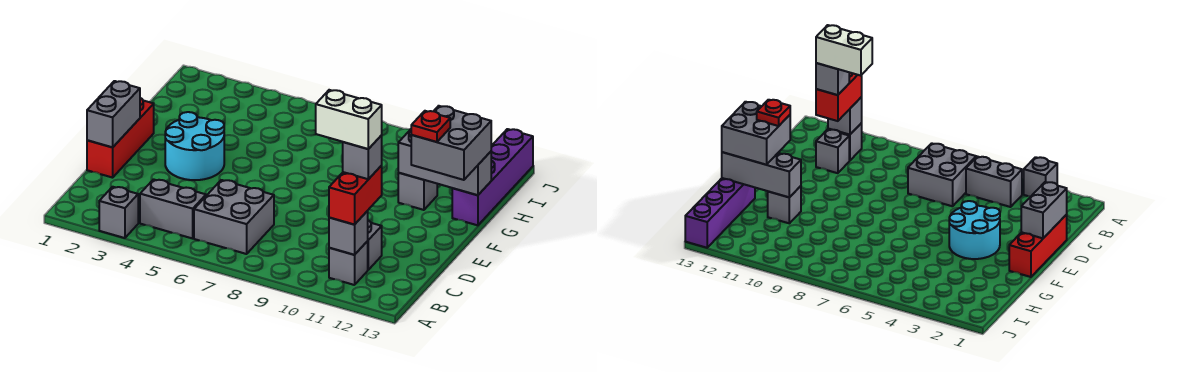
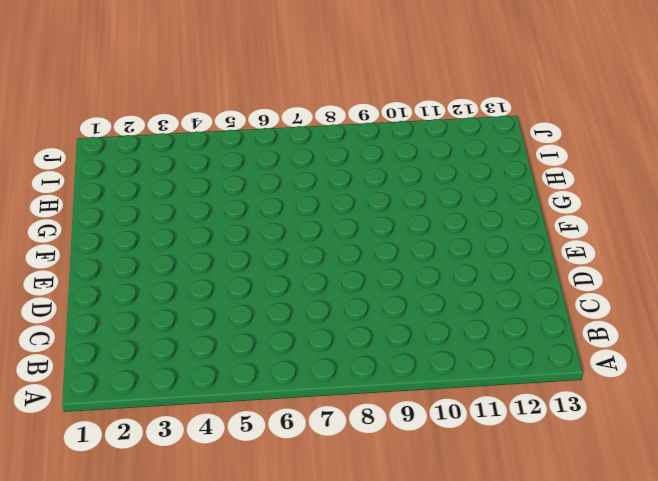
none -> grey brick A3 level 1
none -> grey brick B4:B5 level 1
none -> grey brick B6:C7 level 1

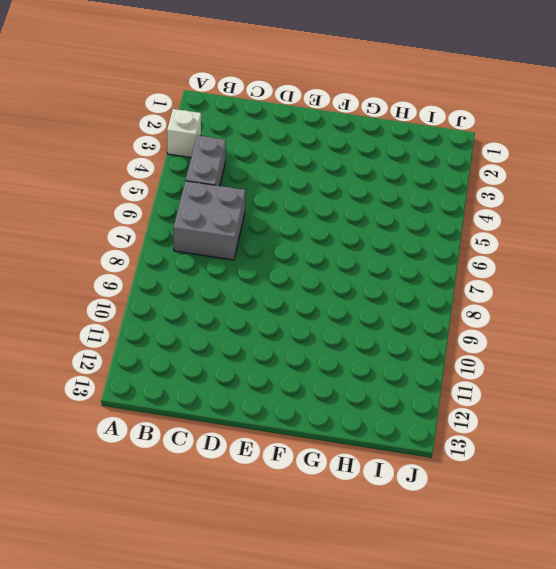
white brick A3 level 1 -> grey brick A3 level 1
none -> grey brick B11 level 1
none -> grey brick C11 level 1
none -> red brick D1:F1 level 1

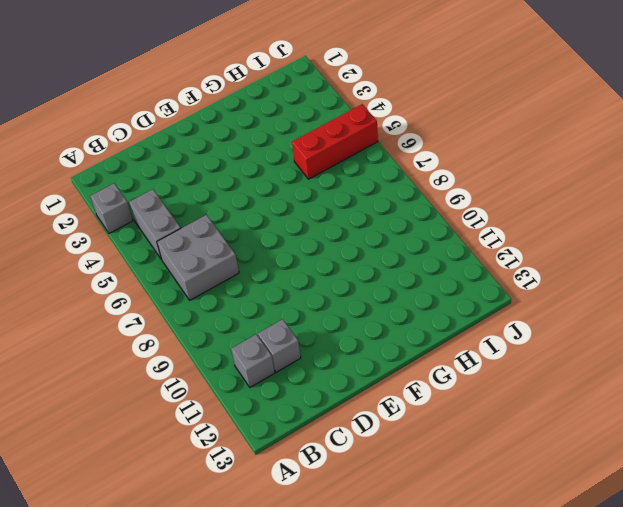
red brick H5:J5 level 1 -> red brick D1:F1 level 1
none -> cyan round brick E3:F4 level 1
none -> grey brick G11 level 1
none -> purple brick G13:J13 level 1

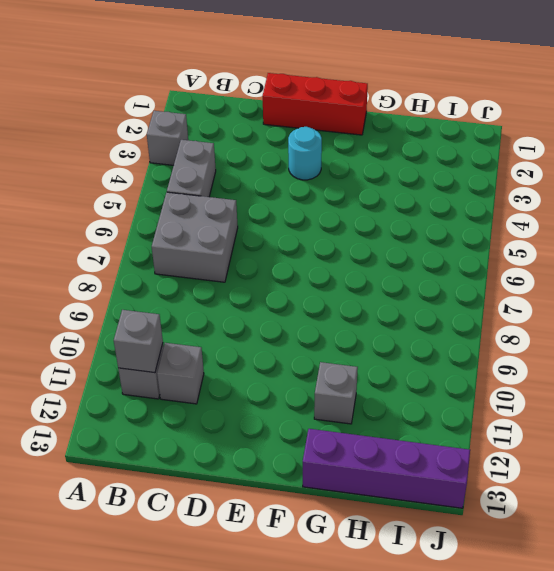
cyan round brick E3 level 1 -> cyan round brick E3:F4 level 1
none -> grey brick D1:E1 level 2
none -> grey brick G11:G13 level 2
none -> red brick B11:C11 level 3

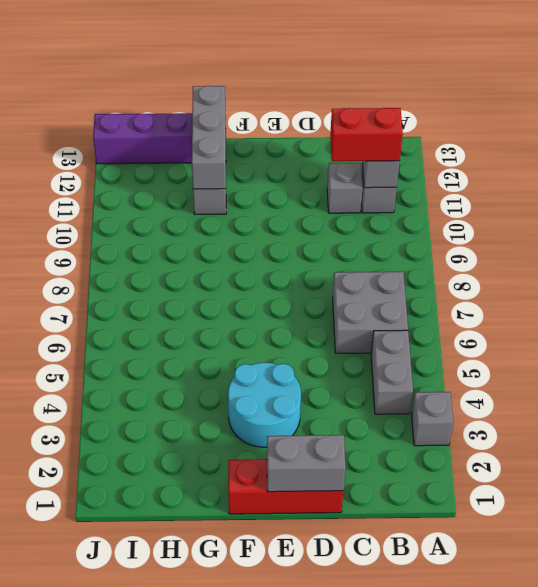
none -> grey brick F12:G13 level 3
none -> grey brick C11 level 4
none -> red plate F12 level 4

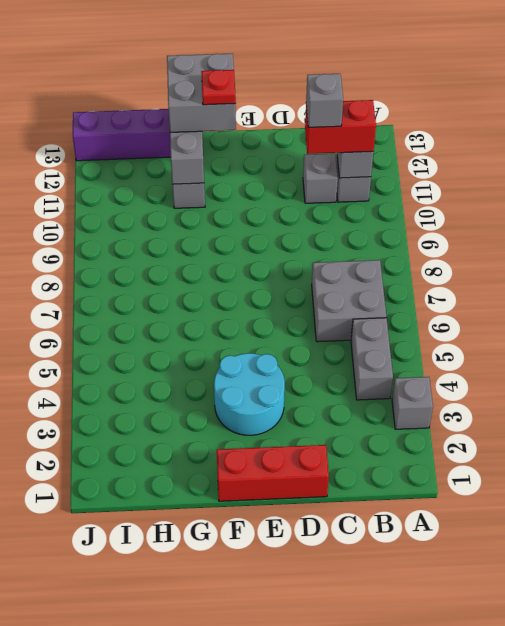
none -> grey brick D1:E1 level 2
none -> white brick C10:C11 level 5

